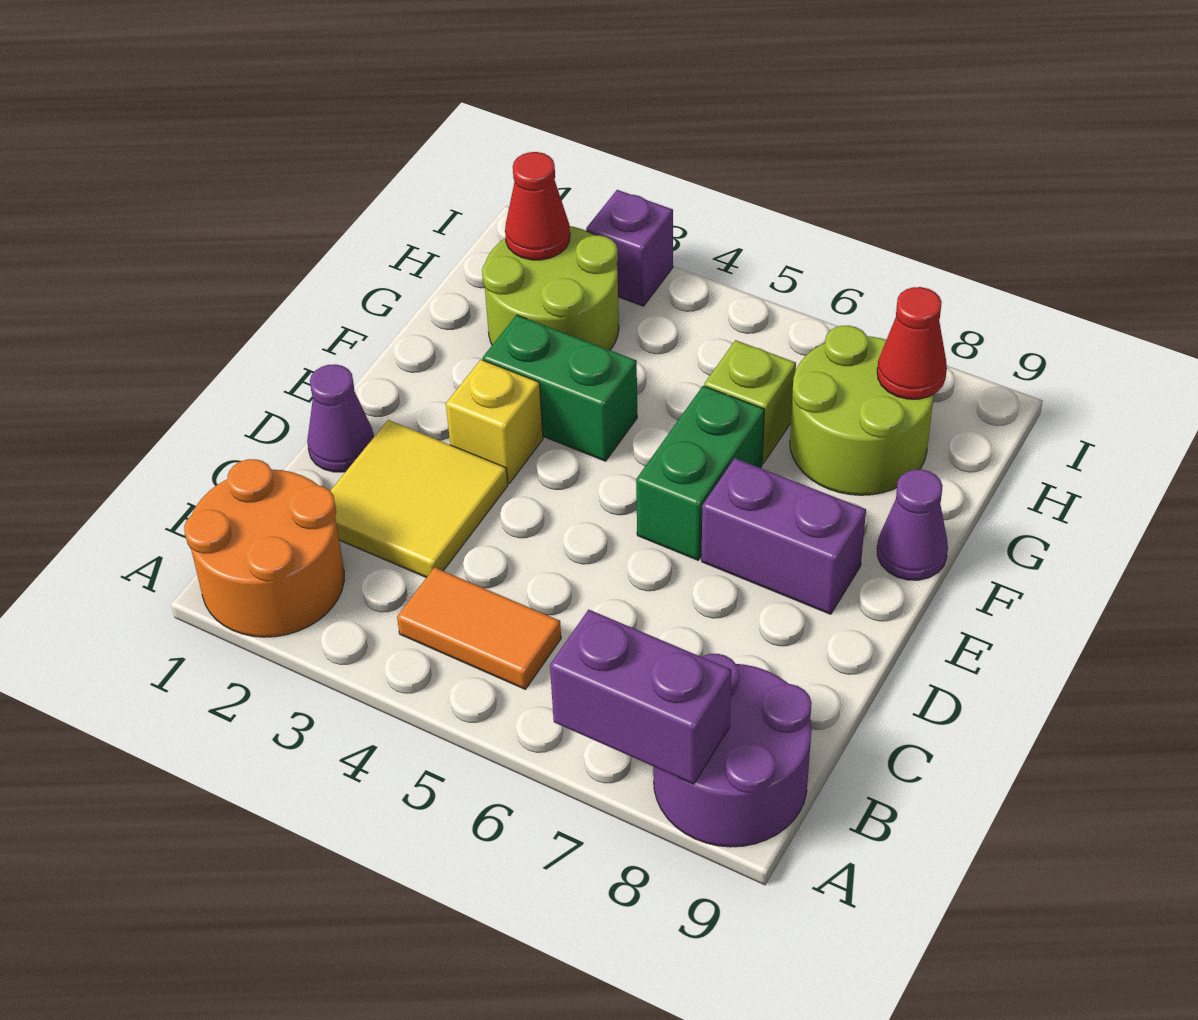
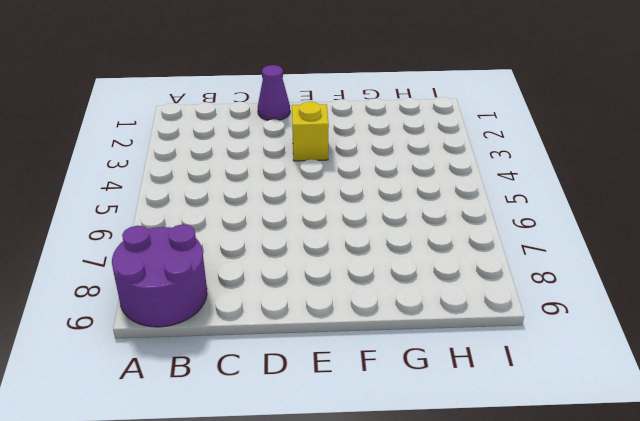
none -> orange round brick A1:B2 level 1
none -> orange tile B4:B5 level 1
none -> yellow tile C2:D3 level 1

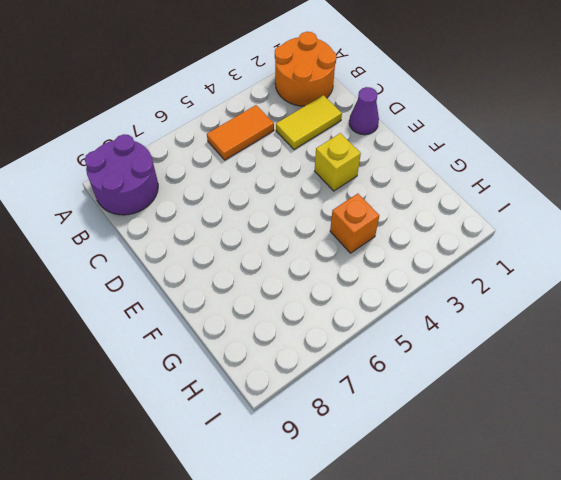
yellow tile C2:C3 level 1 -> yellow tile C2:D3 level 1
orange brick G4 level 1 -> none
none -> green brick E6:F6 level 1
none -> purple brick E7:E8 level 1
none -> green brick F3:F4 level 1

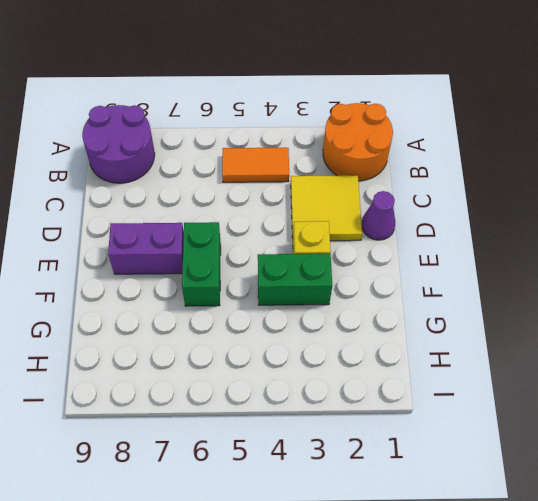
none -> purple cone F9 level 1
none -> lime round brick G2:H3 level 1
none -> lime brick G6 level 1

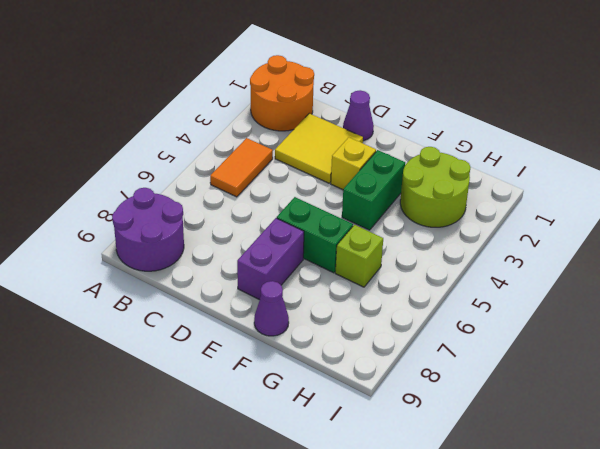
none -> lime round brick G7:H8 level 1
none -> purple brick I3 level 1
none -> purple brick A7:A8 level 2

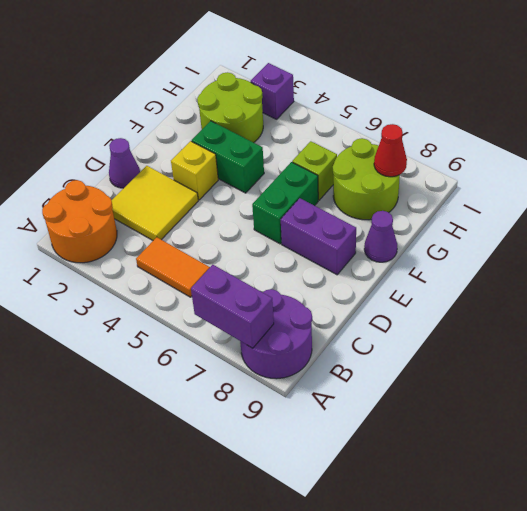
none -> red cone H2 level 2

